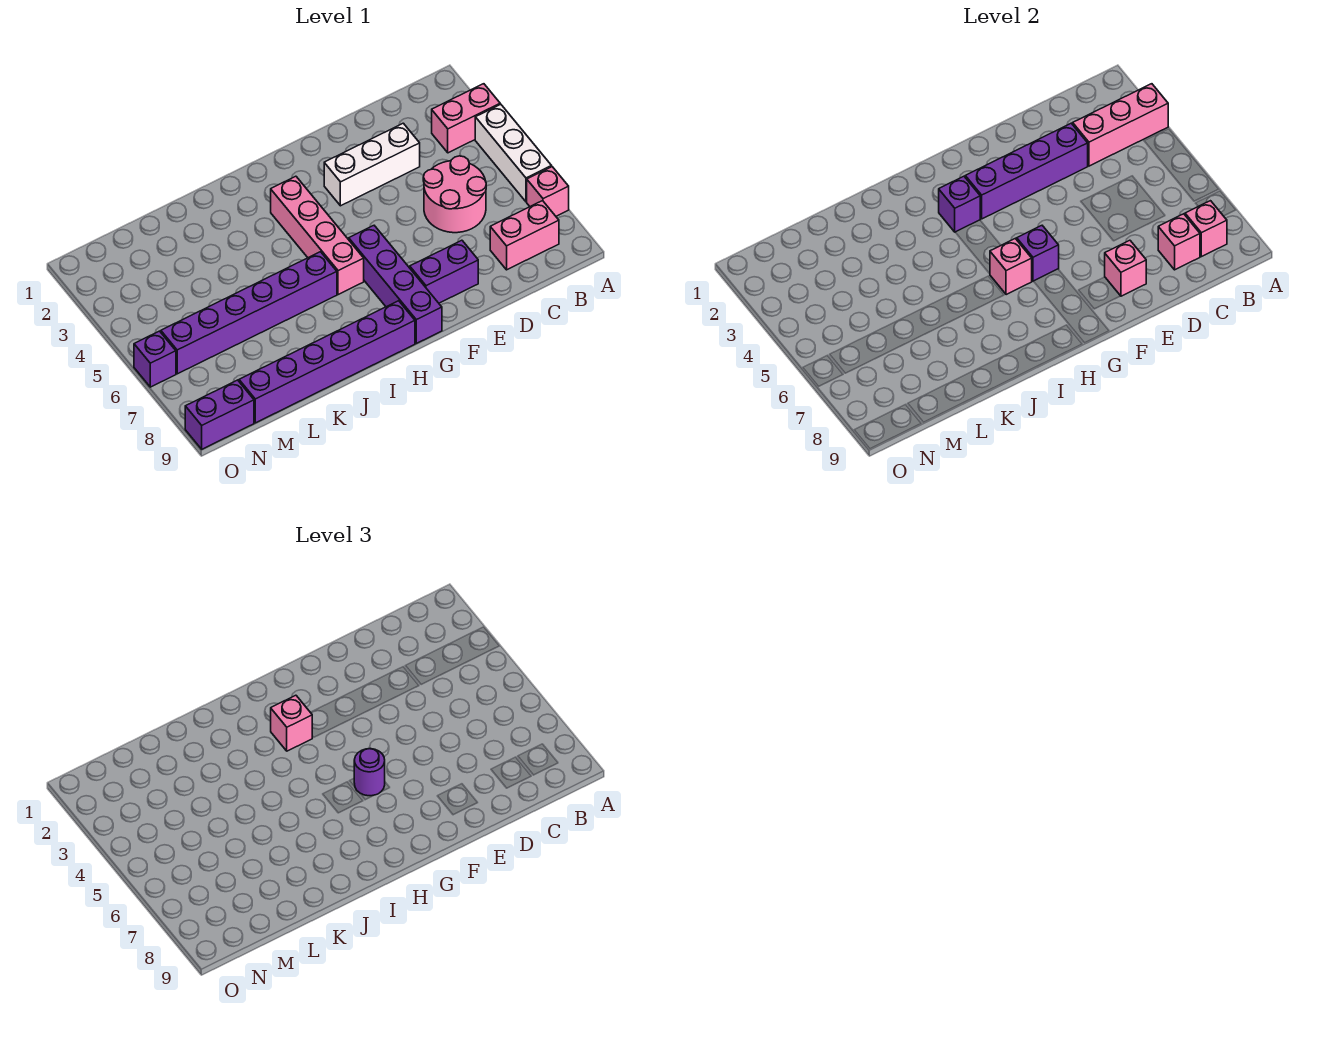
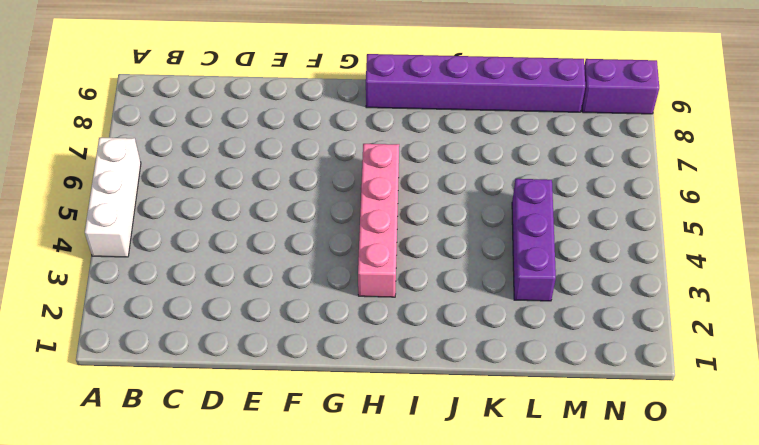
purple brick L3:L5 level 1 -> none
none -> pink brick A3:B3 level 1
none -> pink brick A7 level 1
none -> pink brick B8:C8 level 1

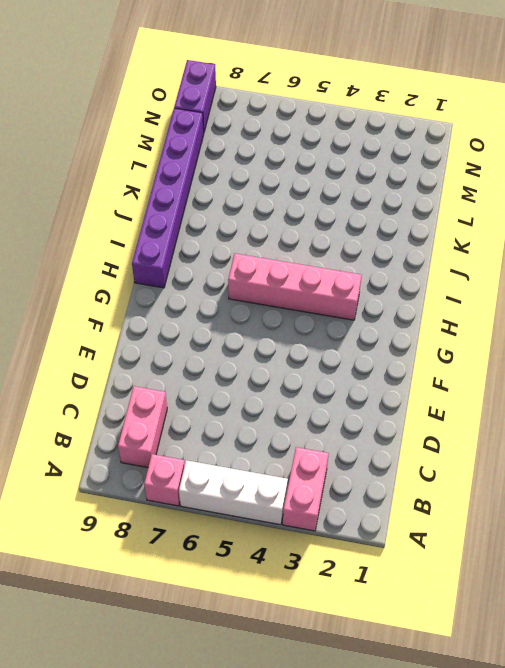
none -> pink round brick C5:D6 level 1
none -> white brick D3:F3 level 1
none -> purple brick E8:F8 level 1

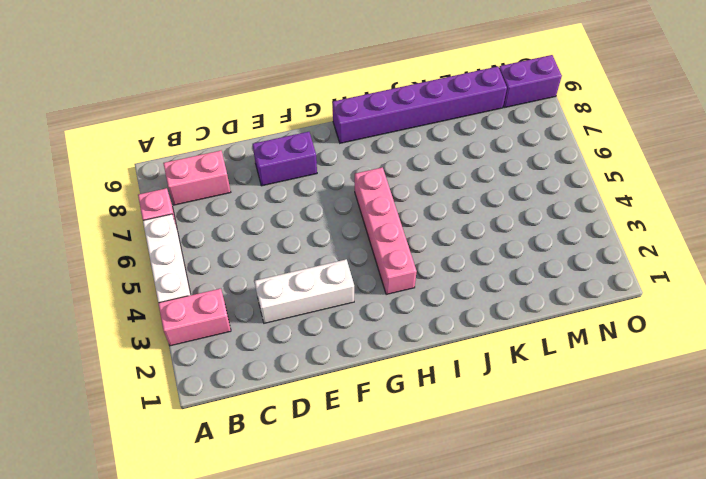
none -> pink round brick C5:D6 level 1
none -> purple brick G6:G9 level 1
none -> purple brick I6:N6 level 1

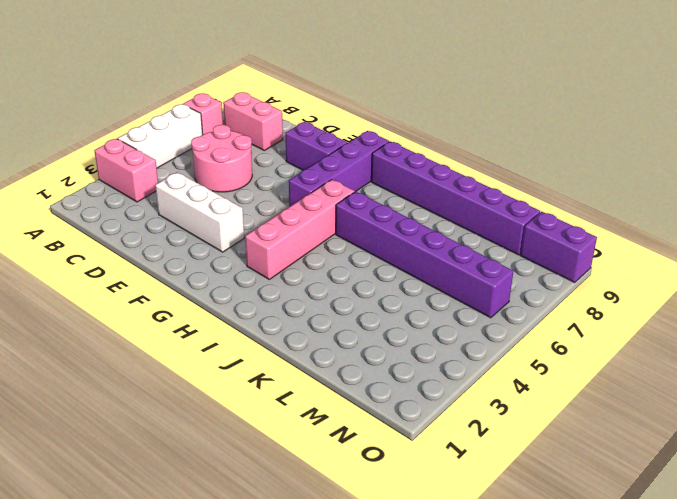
none -> purple brick O6 level 1
none -> pink brick A3:C3 level 2
none -> pink brick B8 level 2

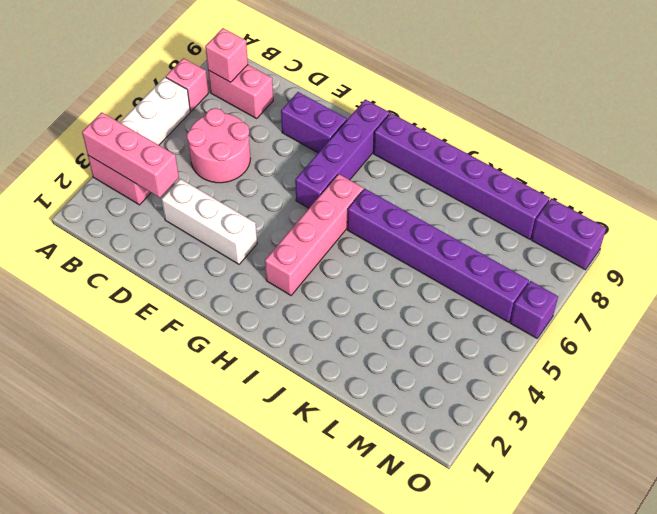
none -> pink brick C8 level 2
none -> purple brick D3:G3 level 2
none -> pink brick E8 level 2

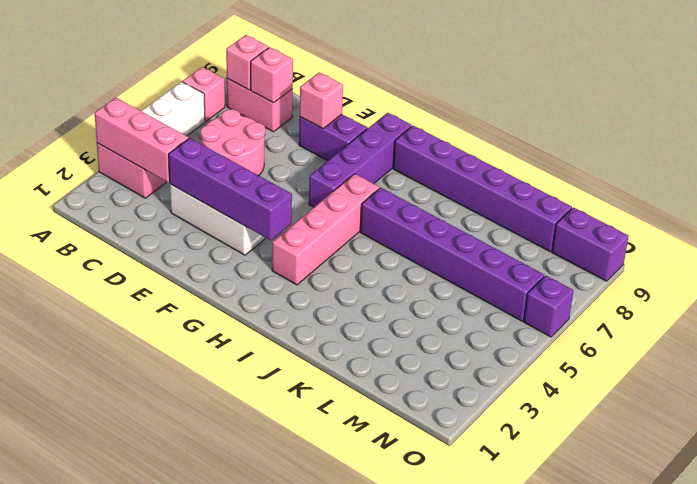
none -> purple brick G6 level 2
none -> purple brick H3 level 2
none -> pink brick H6 level 2

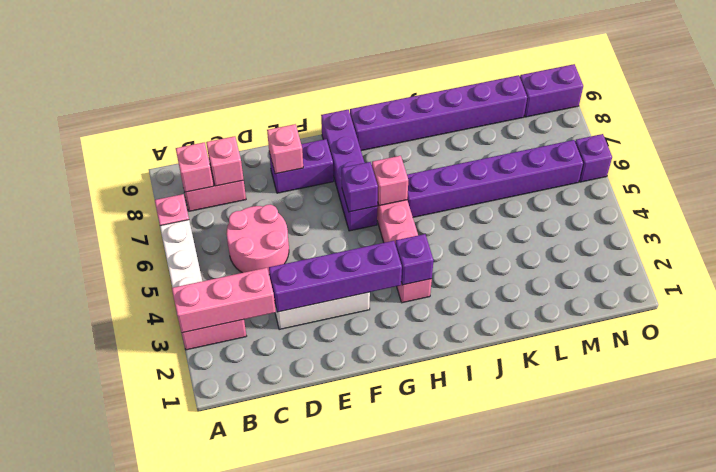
none -> purple round brick G6 level 3
none -> pink brick H3 level 3

